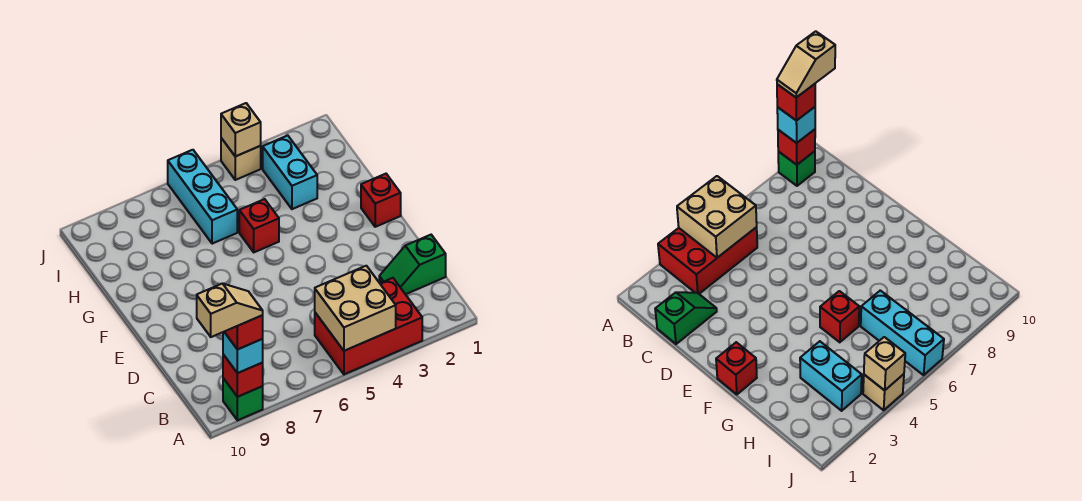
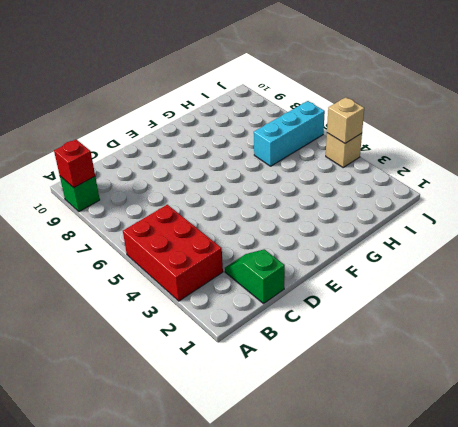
none -> red brick F1 level 1
none -> red brick G5 level 1
none -> cyan brick H3:I3 level 1

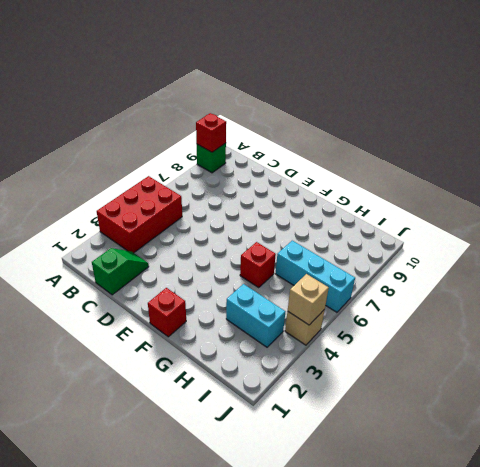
none -> tan brick A4:B5 level 2
none -> cyan brick A9 level 3
none -> red brick A9 level 4

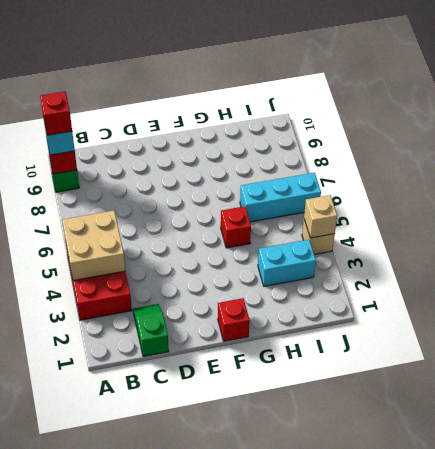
none -> tan slope A9:A10 level 5 top 10

